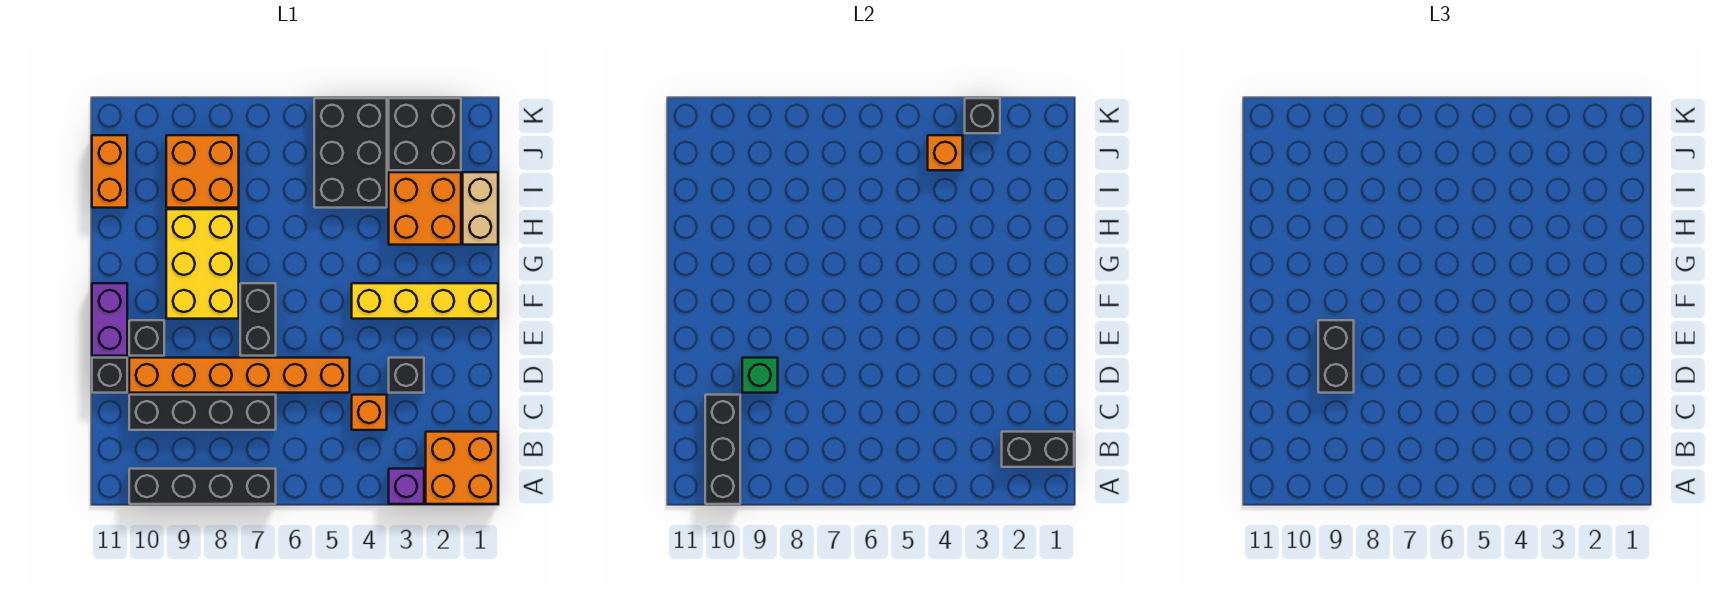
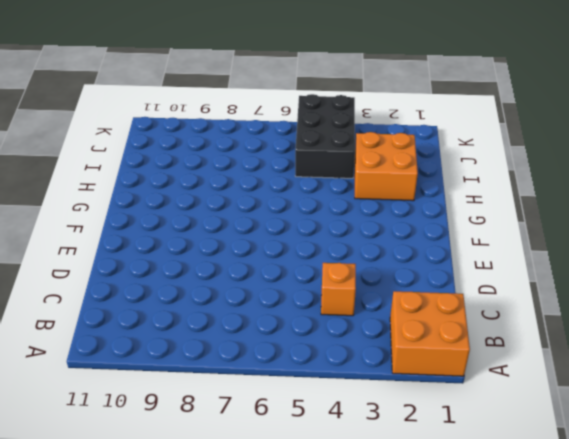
none -> purple brick A3 level 1
none -> black brick A7:A10 level 1
none -> black brick C7:C10 level 1

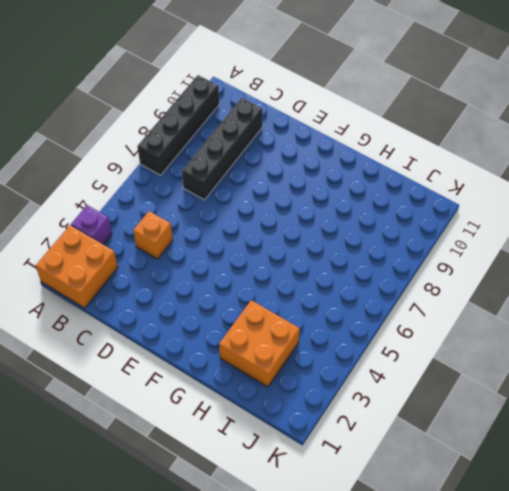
none -> black brick D3 level 1
none -> orange brick D5:D10 level 1
none -> black brick D11 level 1

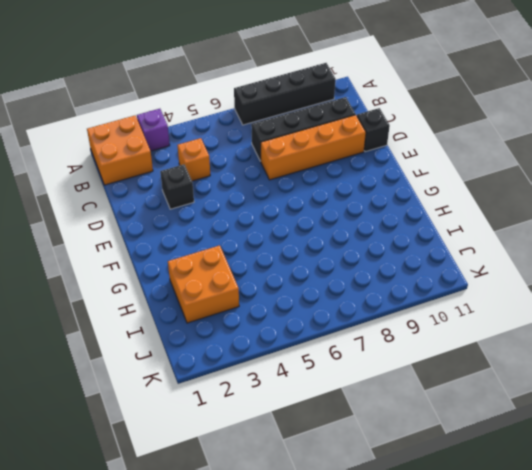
orange brick D7:D10 level 1 -> orange brick D5:D10 level 1
none -> black brick E7:F7 level 1
none -> black brick E10 level 1
none -> purple brick E11:F11 level 1

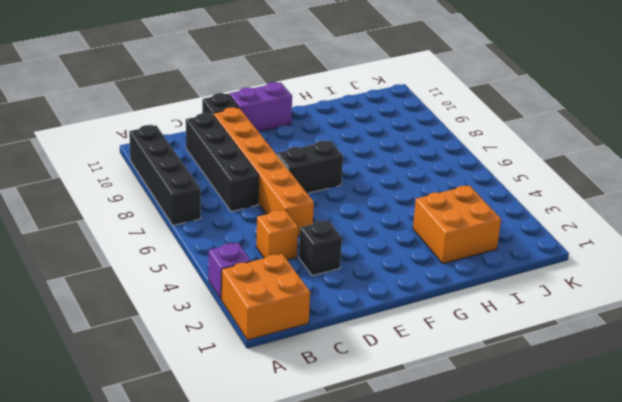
none -> black brick E10 level 1
none -> yellow brick F1:F4 level 1
none -> yellow brick F8:H9 level 1

